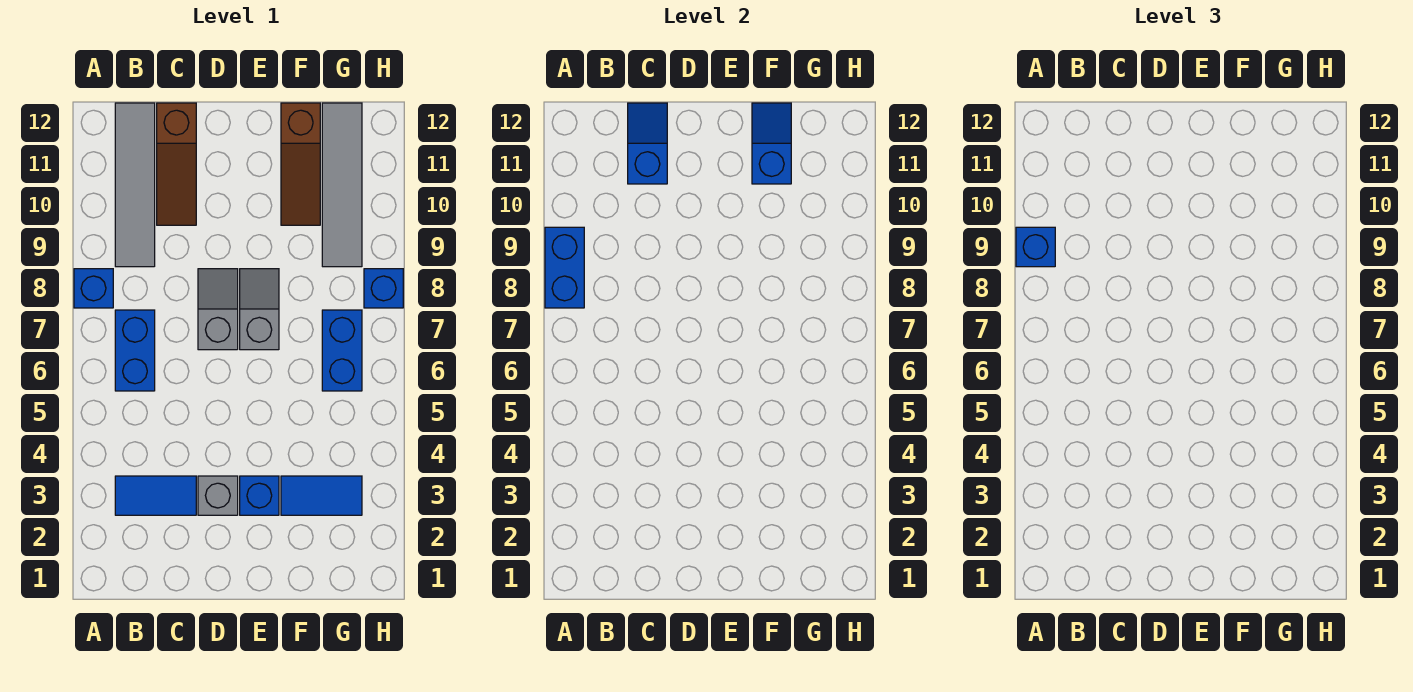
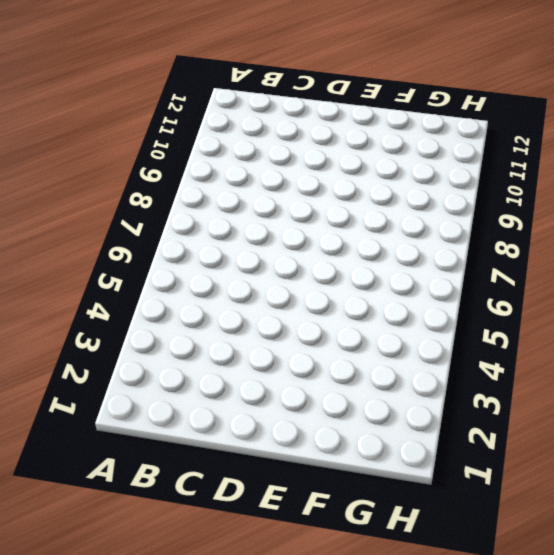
none -> blue brick A8 level 1
none -> blue tile B3:C3 level 1
none -> blue brick B6:B7 level 1

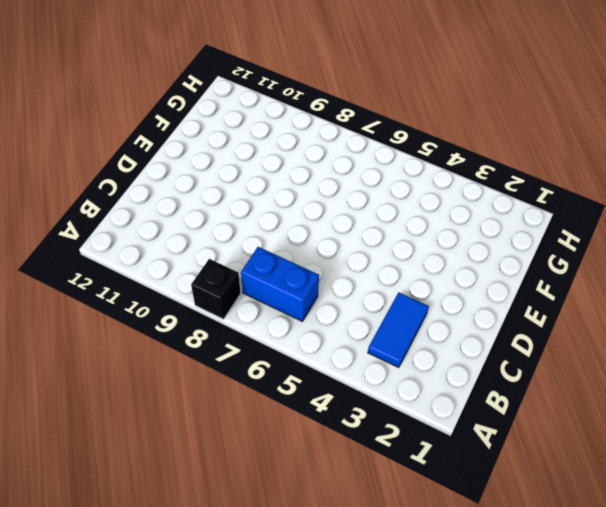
black brick A8 level 1 -> blue brick A8 level 1
none -> grey tile B9:B12 level 1
none -> brown slope C10:C12 level 1 top 12
none -> grey brick D3 level 1

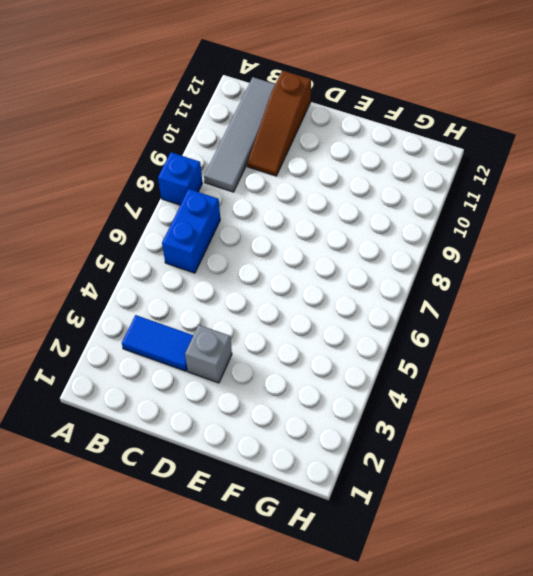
none -> grey slope D7:D8 level 1 top 7
none -> blue brick E3 level 1
none -> grey slope E7:E8 level 1 top 7

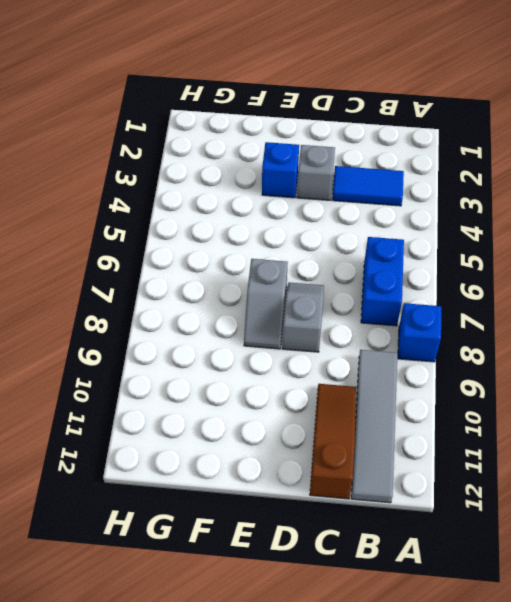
grey slope D7:D8 level 1 top 8 -> grey slope D7:D8 level 1 top 7
none -> blue tile F3:G3 level 1
none -> brown slope F10:F12 level 1 top 12
none -> blue brick G6:G7 level 1

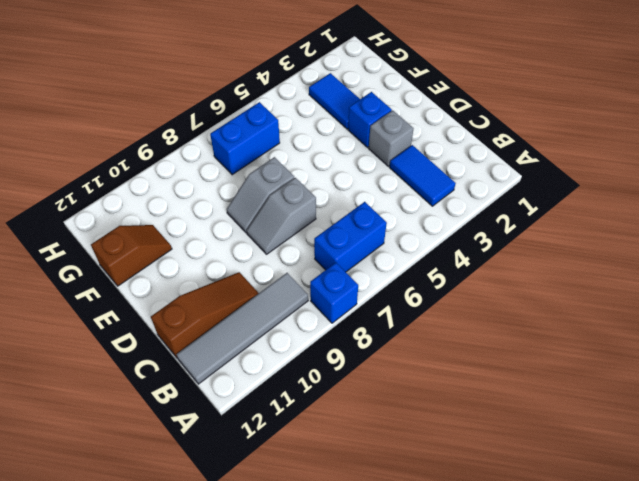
brown slope F11:F12 level 1 top 12 -> brown slope F10:F12 level 1 top 12
none -> grey tile G9:G12 level 1
none -> blue brick H8 level 1
none -> blue brick A8:A9 level 2

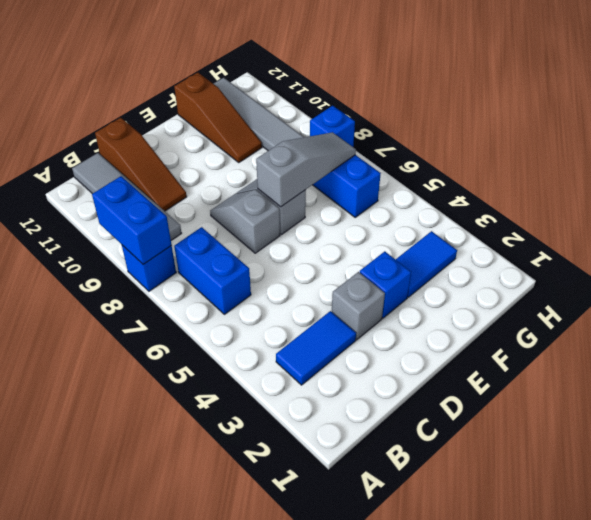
grey slope E7:G7 level 2 top E -> none
none -> blue slope C11:C12 level 2 top 11
none -> blue slope F11:F12 level 2 top 11
none -> blue brick A9 level 3

